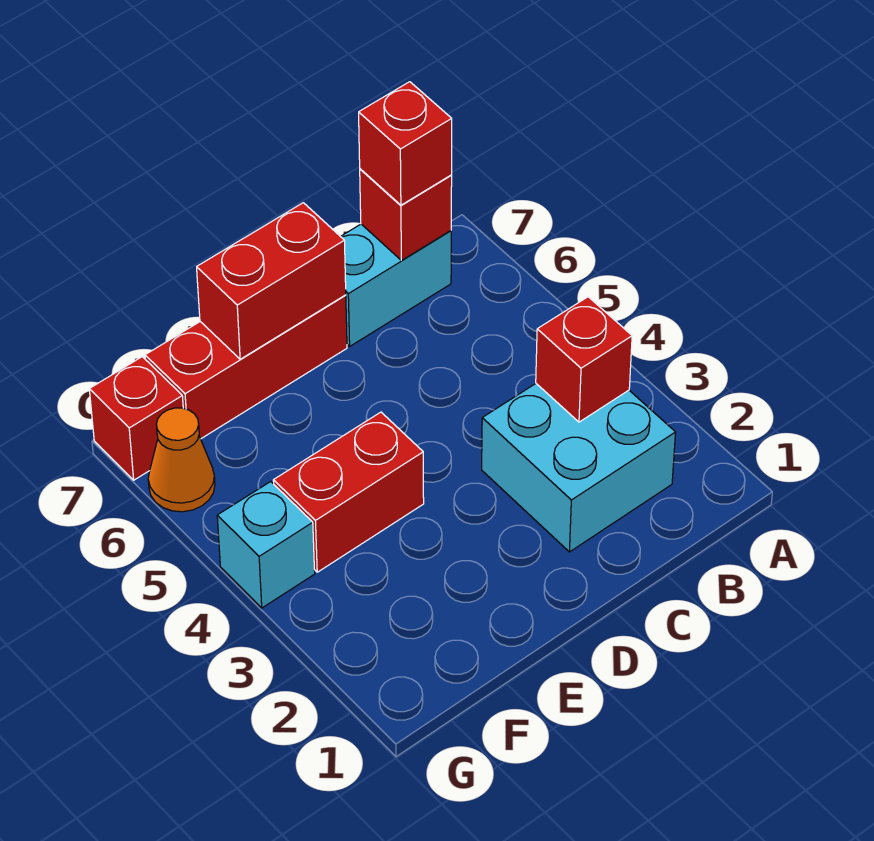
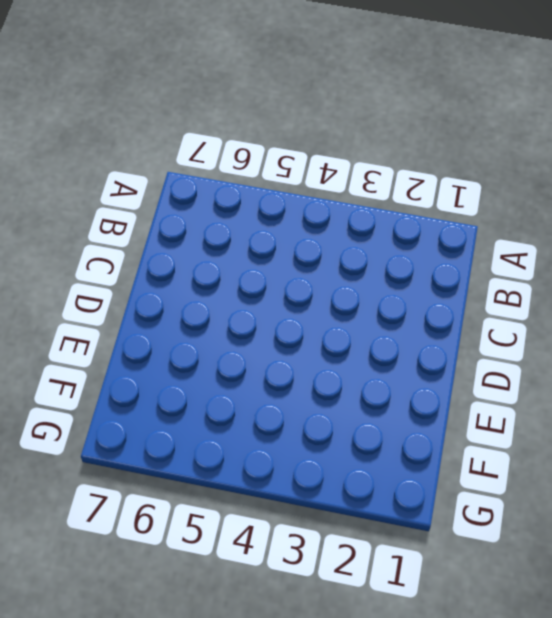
none -> cyan brick B2:C3 level 1
none -> cyan brick B7:C7 level 1

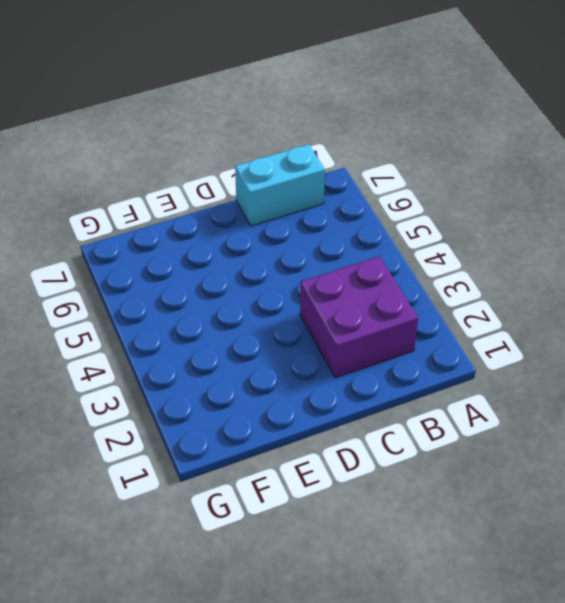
purple brick B2:C3 level 1 -> cyan brick B2:C3 level 1
none -> red brick D7:F7 level 1
none -> red brick E4:F4 level 1

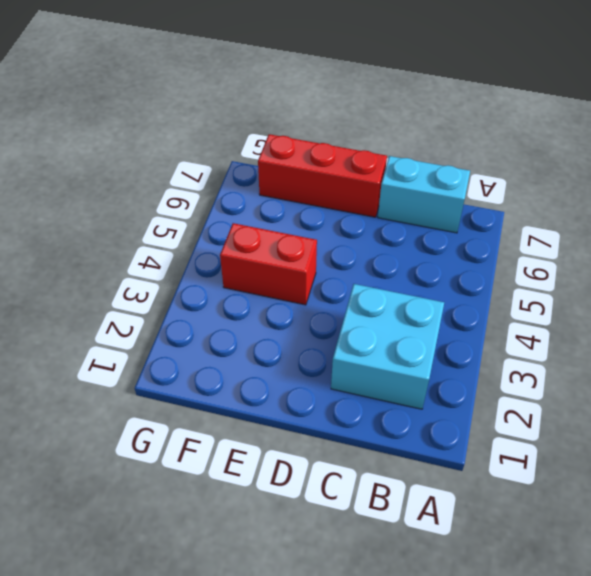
none -> cyan brick G4 level 1
none -> orange cone G6 level 1

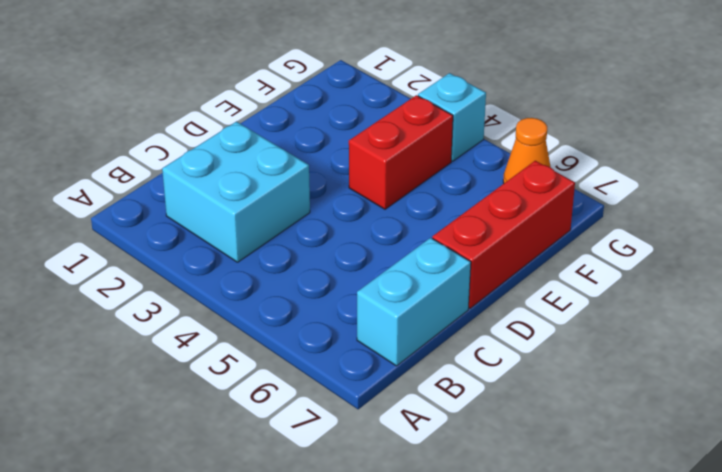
none -> red brick G7 level 1
none -> red brick B3 level 2

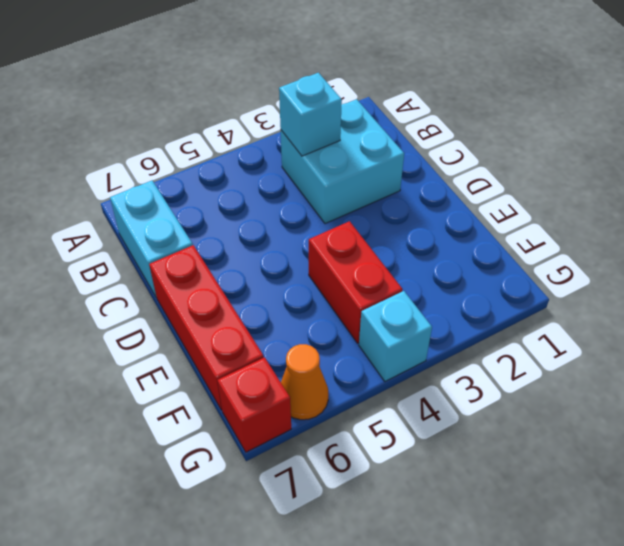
cyan brick B3 level 2 -> red brick B3 level 2
none -> red brick B7 level 2
none -> red brick D7:E7 level 2

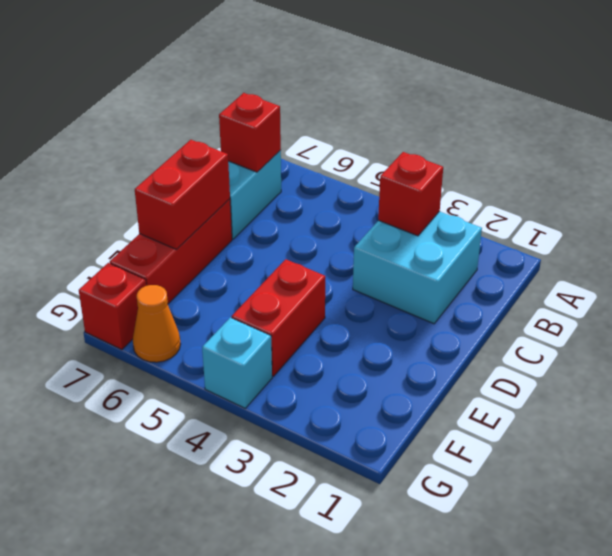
none -> red brick B7 level 3

